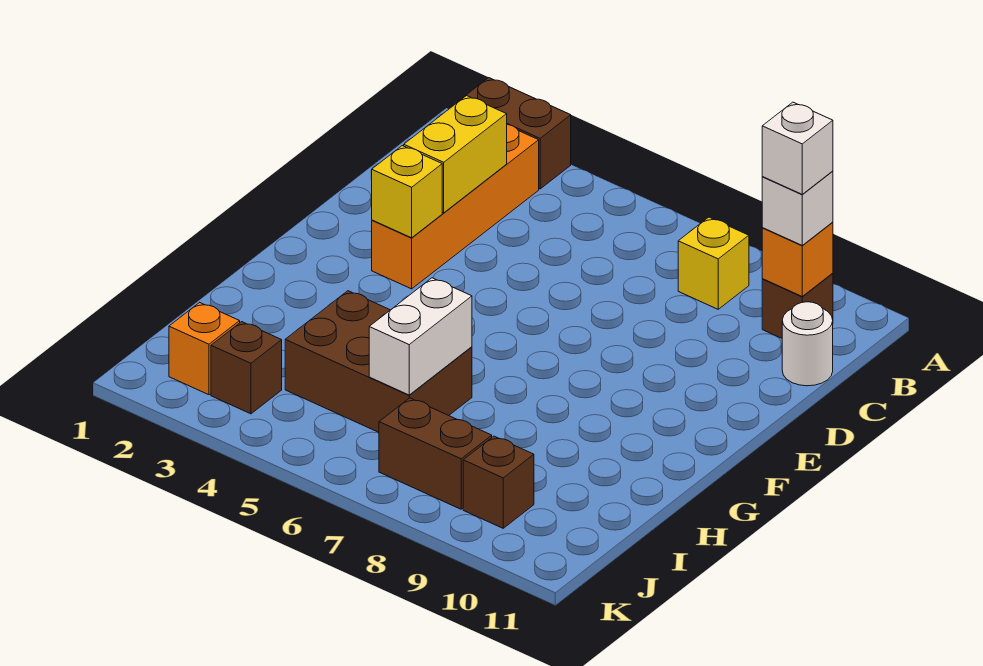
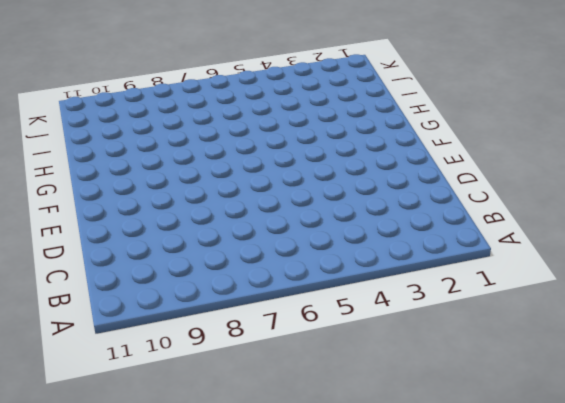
none -> brown brick A2:A3 level 1
none -> orange brick B3:E3 level 1
none -> yellow brick B8 level 1

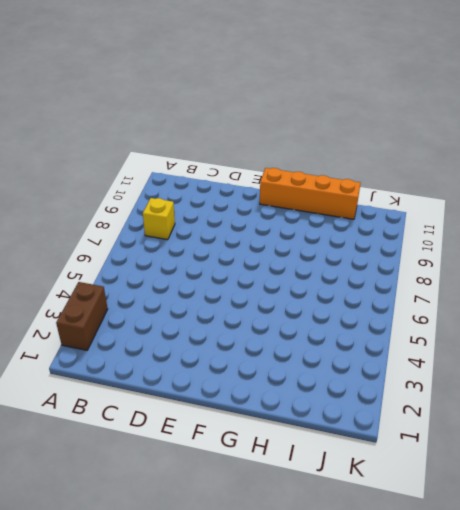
orange brick F11:I11 level 1 -> orange brick B3:E3 level 1
none -> brown brick B10 level 1
none -> white round brick C11 level 1
none -> brown brick H4:I6 level 1

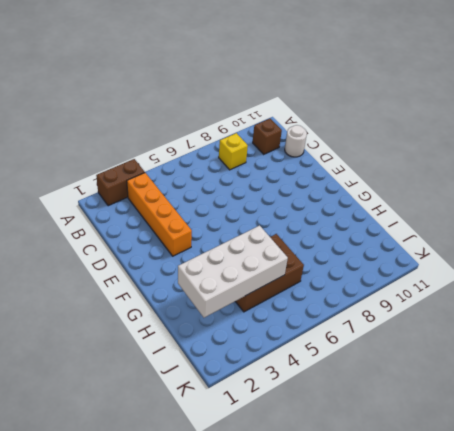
white brick H2:I5 level 2 -> none
none -> orange brick J2 level 1
none -> brown brick J3 level 1
none -> brown brick J7:J8 level 1

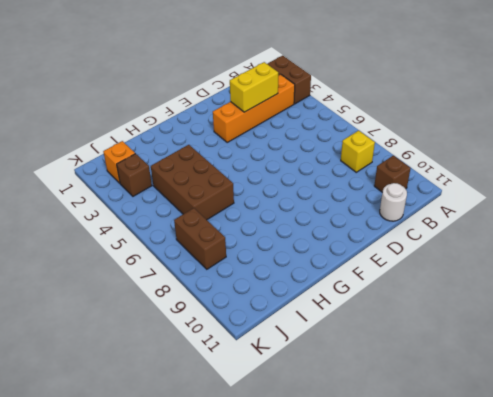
none -> brown brick J9 level 1
none -> orange brick B10 level 2
none -> yellow brick E3 level 2

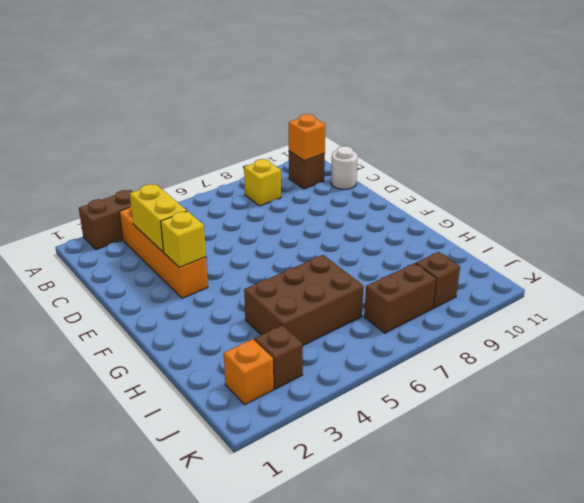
none -> white brick H6:I6 level 2
none -> white brick B10 level 3
none -> white brick B10 level 4

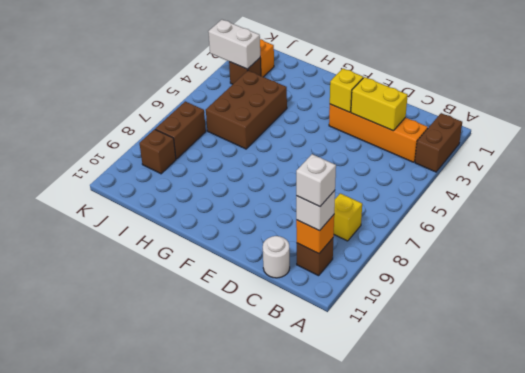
white brick J3:K3 level 2 -> white brick H6:I6 level 2

